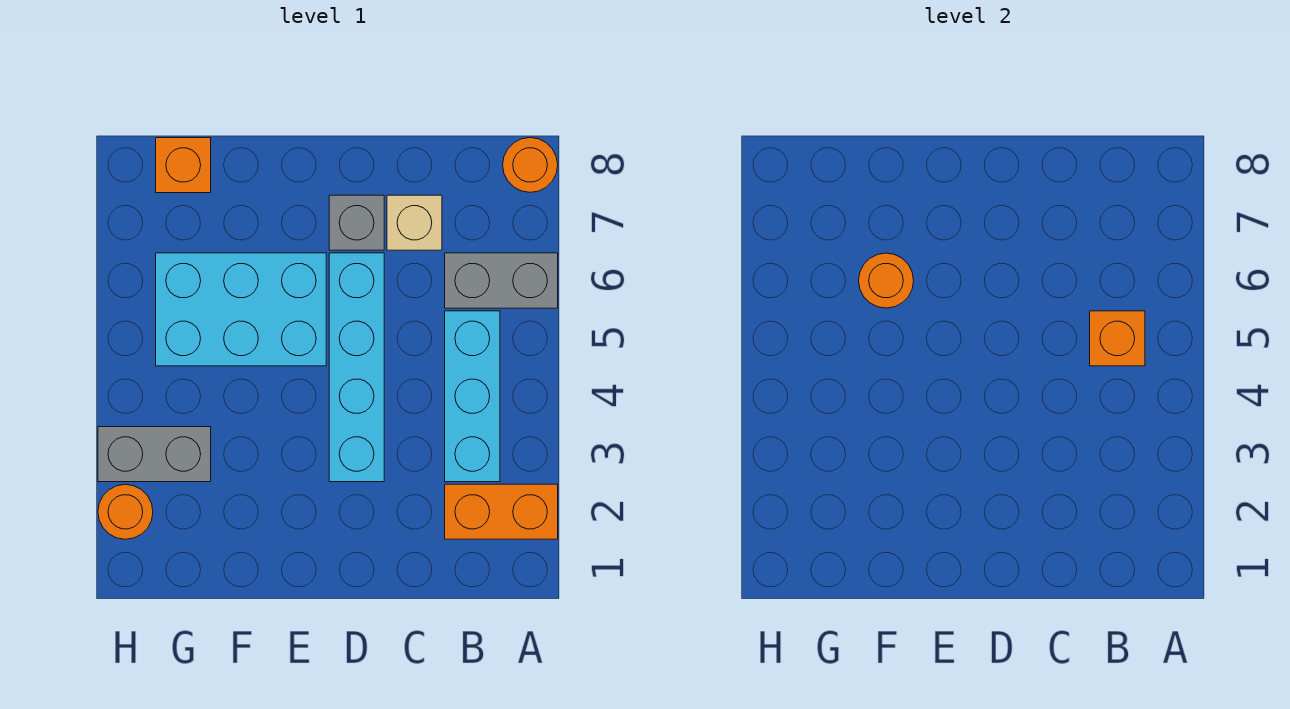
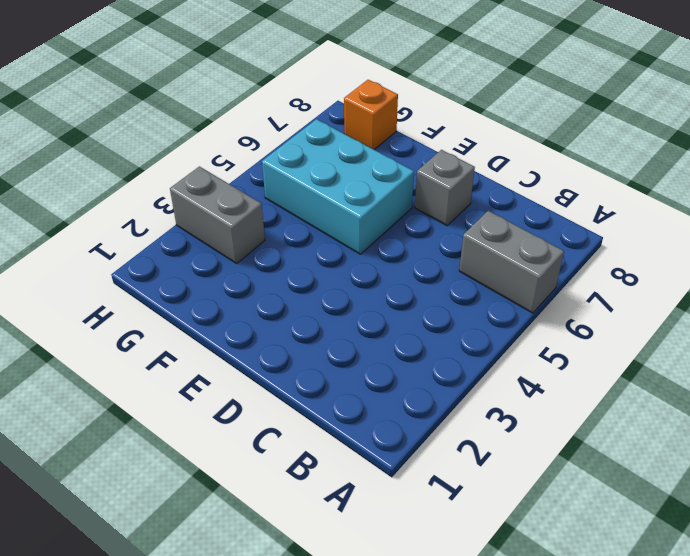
none -> orange brick A2:B2 level 1
none -> orange round brick A8 level 1
none -> cyan brick B3:B5 level 1

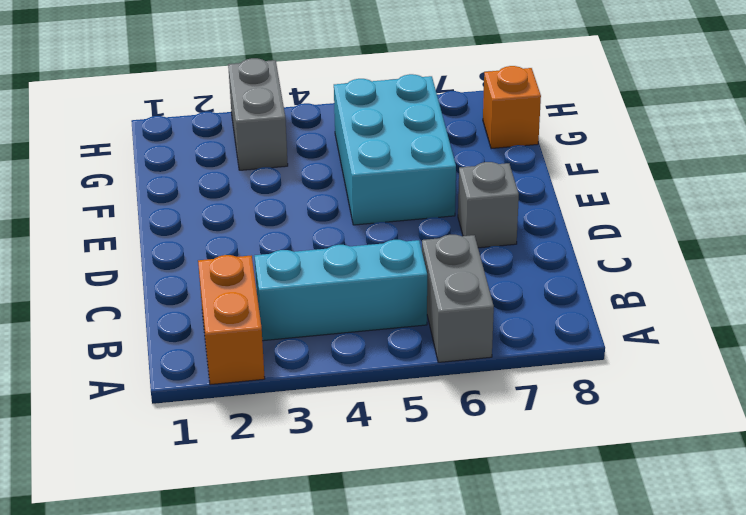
none -> orange round brick A8 level 1
none -> tan brick C7 level 1
none -> cyan brick D3:D6 level 1

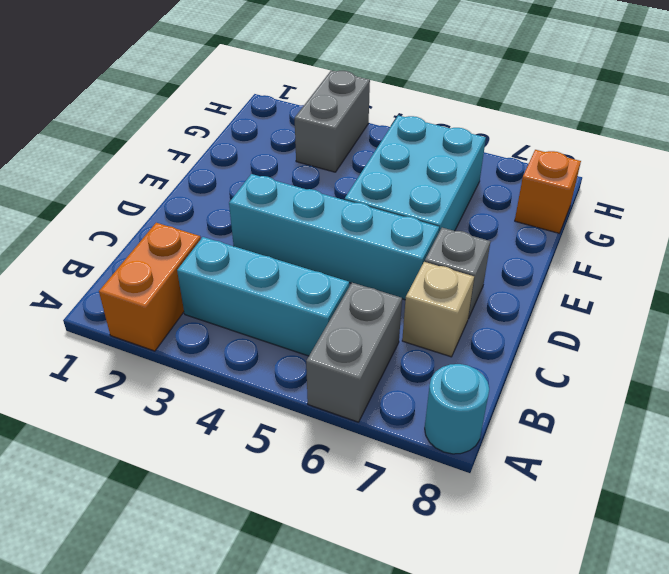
cyan round brick A8 level 1 -> orange round brick A8 level 1
none -> orange round brick H2 level 1
none -> orange brick B5 level 2
none -> orange round brick F6 level 2

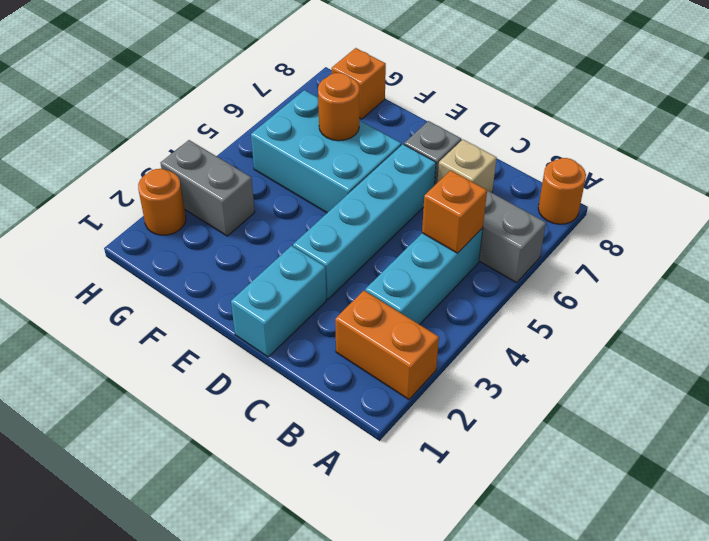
cyan brick D1:D2 level 1 -> none

